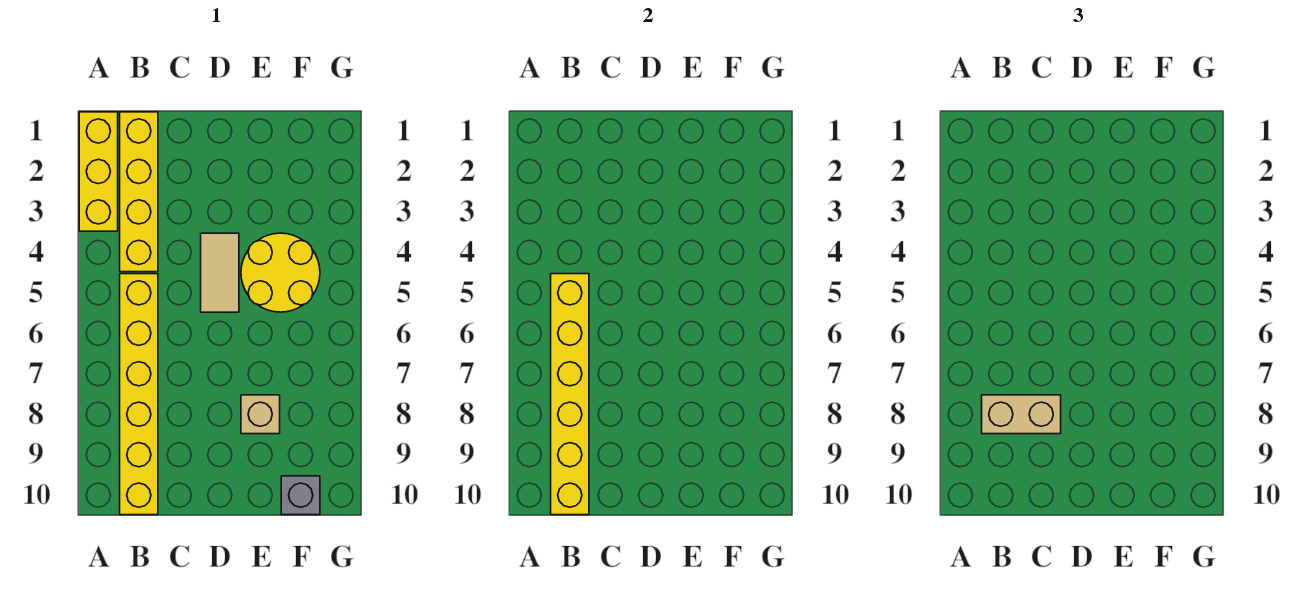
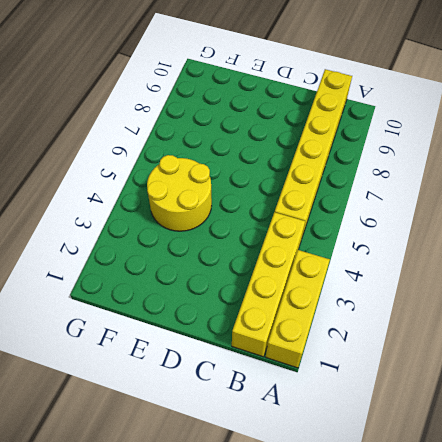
none -> tan tile D4:D5 level 1
none -> tan brick E8 level 1

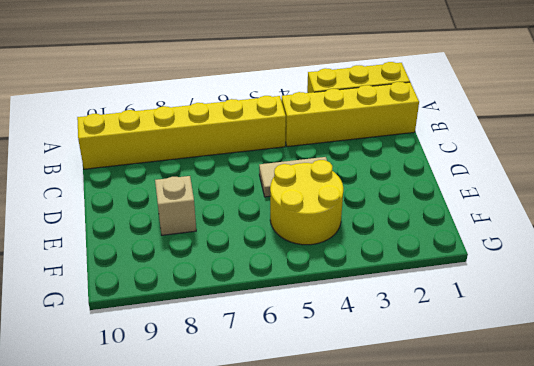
none -> grey brick F10 level 1
none -> yellow brick B5:B10 level 2

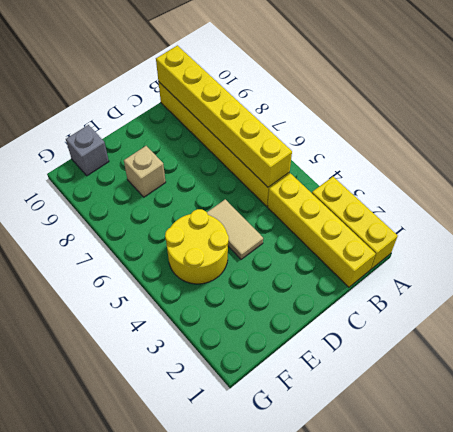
none -> tan brick B8:C8 level 3

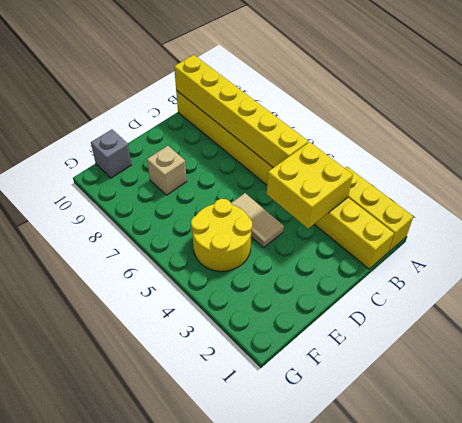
yellow brick B3:C4 level 2 -> none
none -> tan brick B8:C8 level 3

